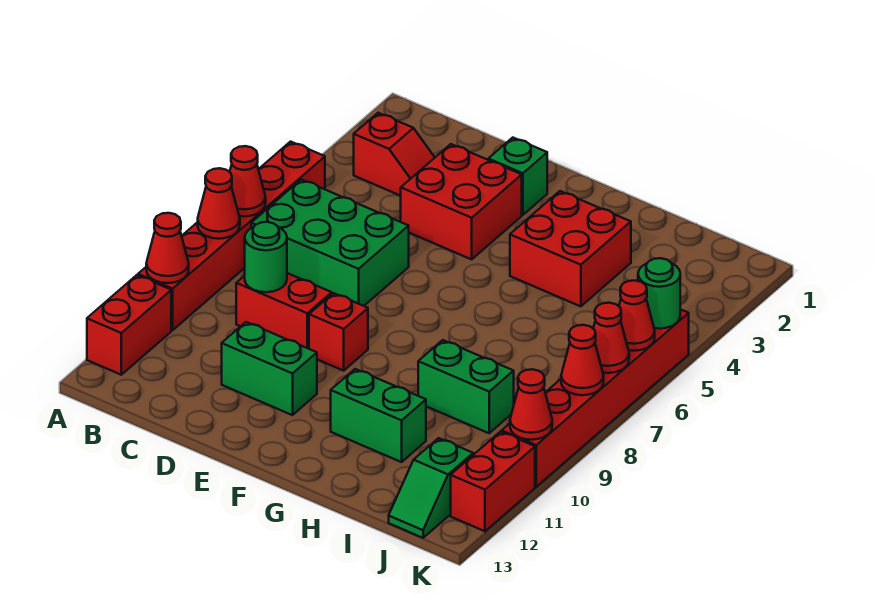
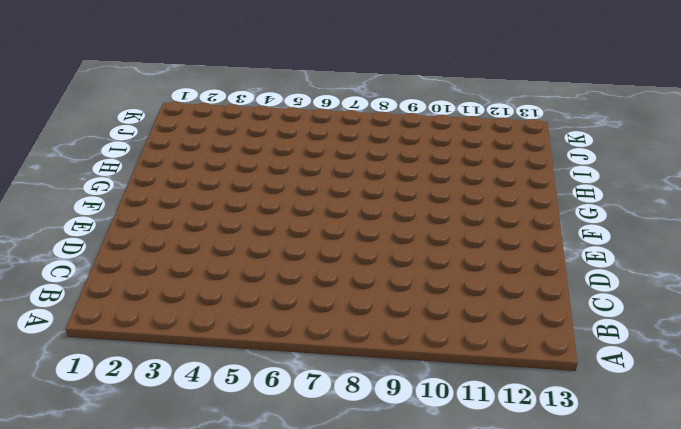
none -> red brick A5:A10 level 1
none -> red brick A11:A12 level 1
none -> red slope B3:C3 level 1 top B

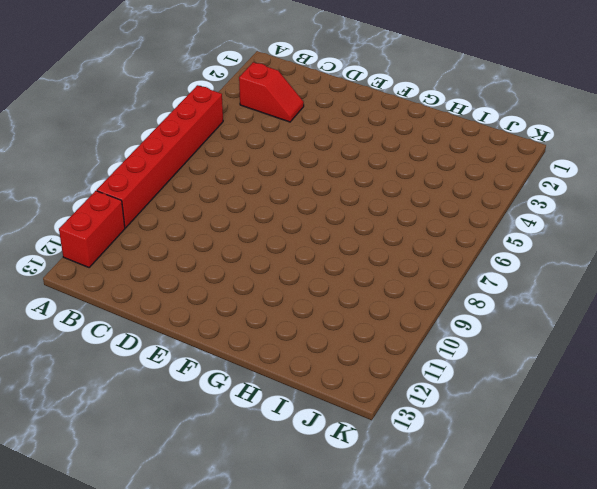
none -> green brick B6:D7 level 1
none -> red brick C9:D9 level 1
none -> red brick D3:E4 level 1

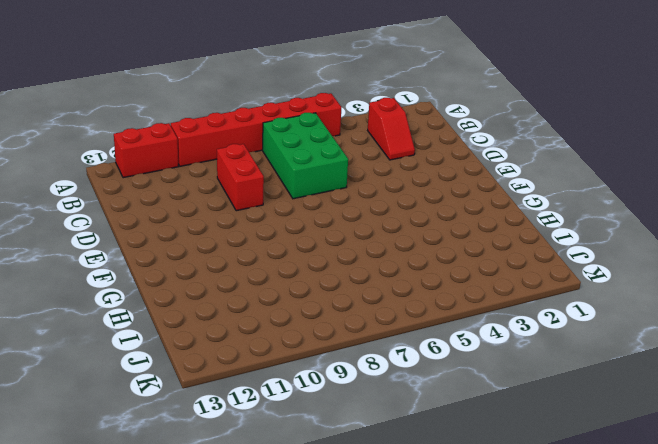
none -> red brick D3:E4 level 1
none -> green brick D11:E11 level 1
none -> green brick E2 level 1

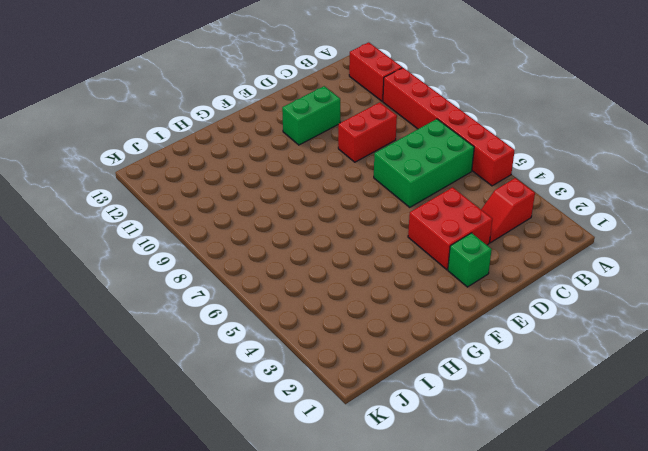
none -> red brick E9 level 1
none -> red brick G3:H4 level 1
none -> green brick G11:H11 level 1

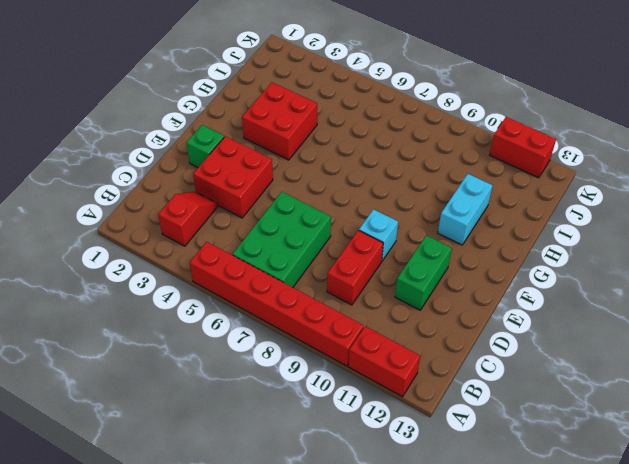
cyan brick E9 level 1 -> red brick E9 level 1
cyan brick G11:H11 level 1 -> green brick G11:H11 level 1
none -> green brick H9:I9 level 1
none -> green slope J12:J13 level 1 top 12
none -> red brick K5:K10 level 1

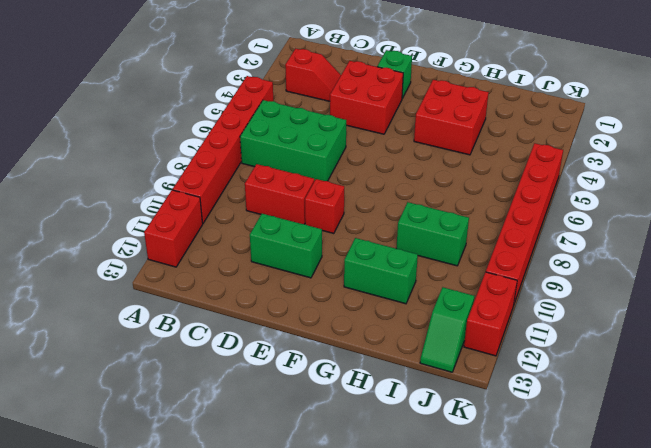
none -> red cone A7 level 2
none -> red cone A8 level 2
none -> red cone A10 level 2

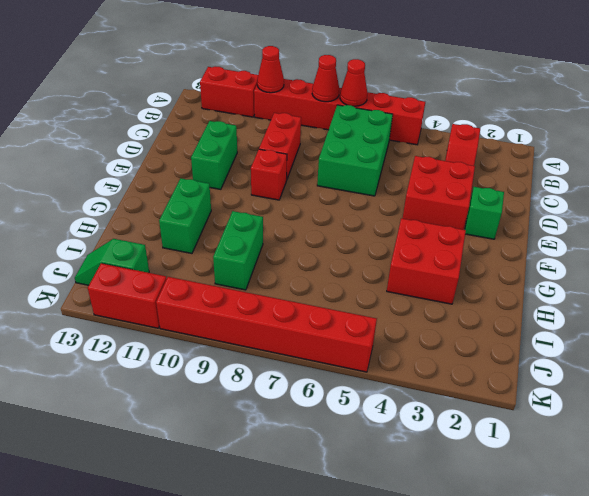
none -> green round brick C9 level 2
none -> green round brick K5 level 2
none -> red cone K6 level 2

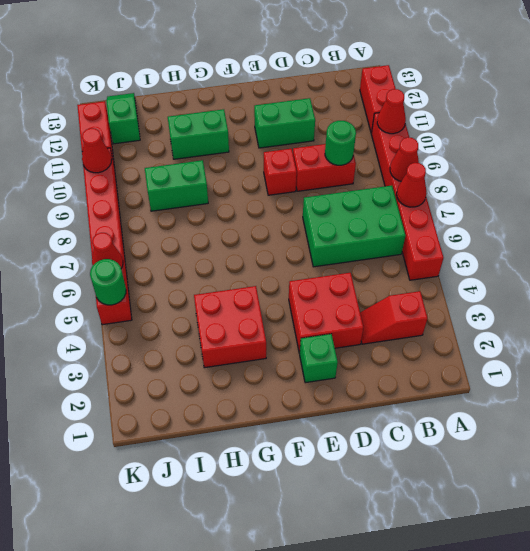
none -> red cone K7 level 2
none -> red cone K8 level 2

